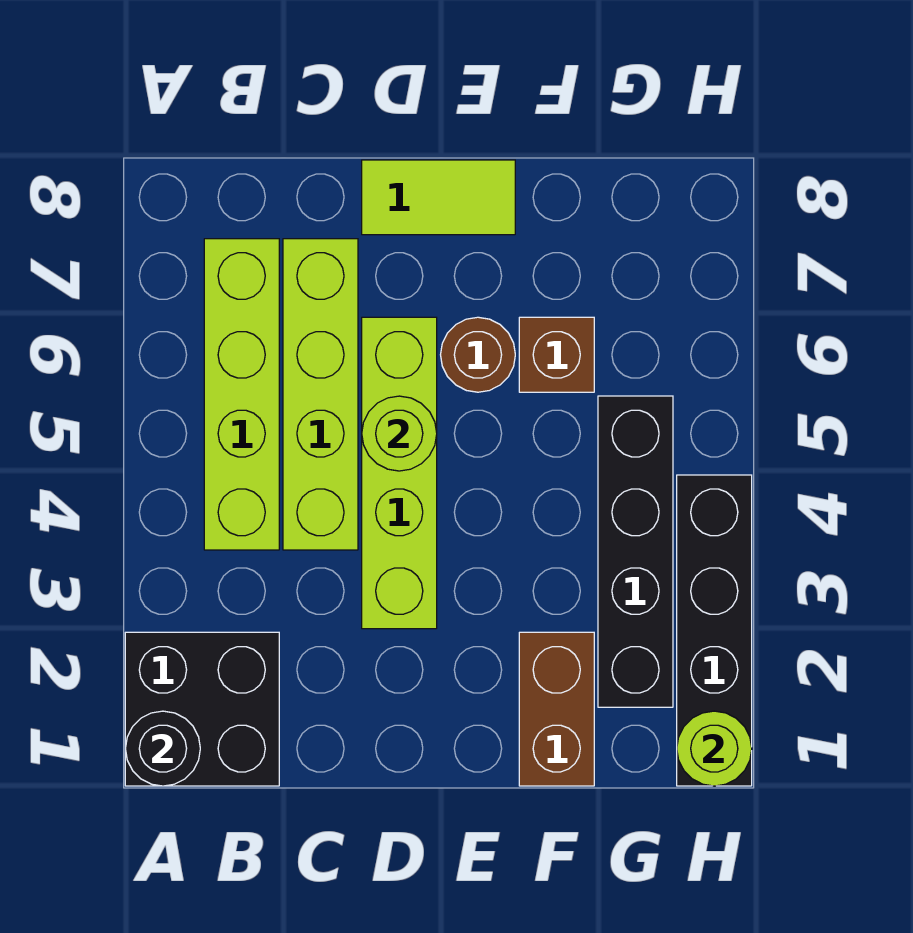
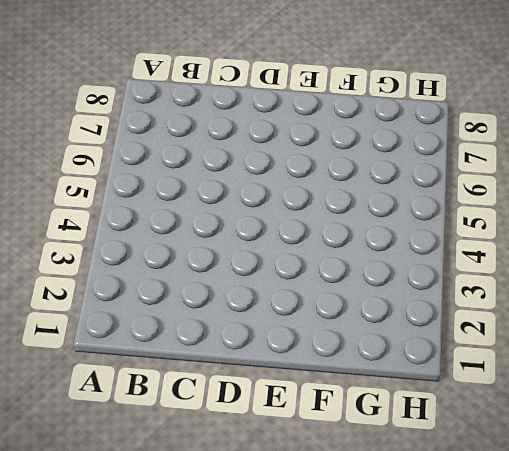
none -> black brick A1:B2 level 1
none -> lime brick B4:B7 level 1
none -> lime brick C4:C7 level 1

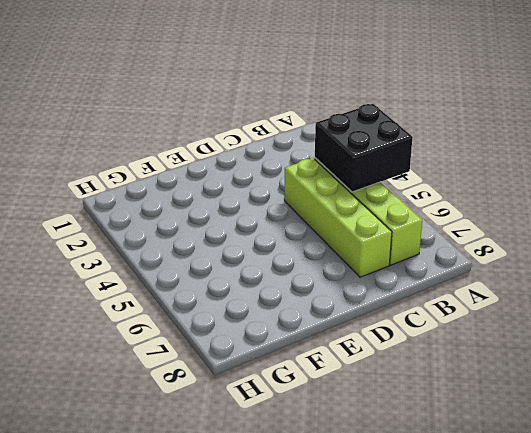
black brick A4:B5 level 2 -> black brick A1:B2 level 1
none -> lime brick D3:D6 level 1
none -> lime tile D8:E8 level 1
none -> brown round brick E6 level 1

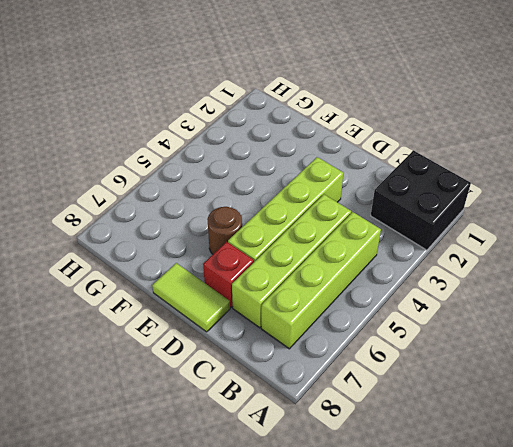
red brick D7 level 1 -> none
none -> brown brick F1:F2 level 1
none -> brown brick F6 level 1
none -> black brick G2:G5 level 1

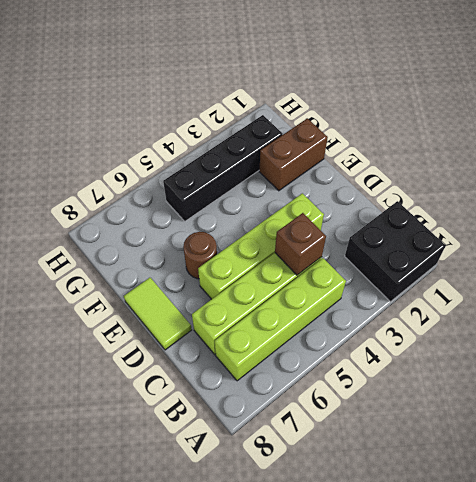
brown brick C4 level 2 -> brown brick F6 level 1
none -> black brick H1:H4 level 1
none -> black round brick A1 level 2
none -> lime round brick D5 level 2

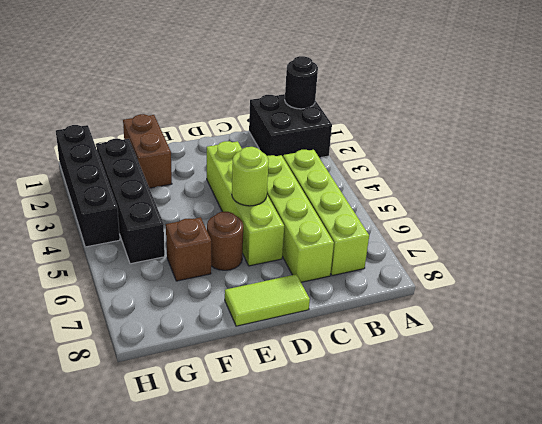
none -> lime round brick H1 level 2

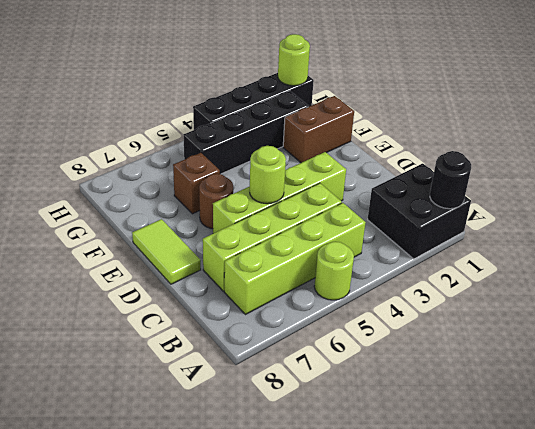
lime round brick A5 level 1 -> none

